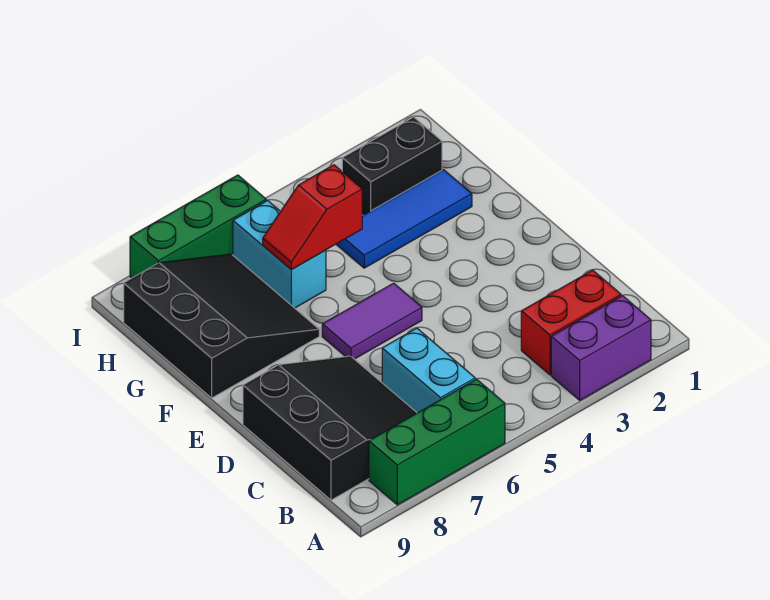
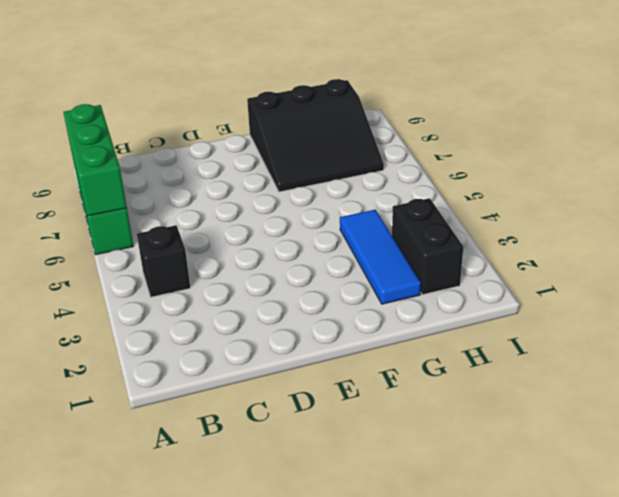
green brick A6:A8 level 2 -> green brick I6:I8 level 1
black brick B4 level 1 -> none
none -> purple brick A2:A3 level 1
none -> red brick B2:B3 level 1
none -> cyan brick B6:C6 level 1

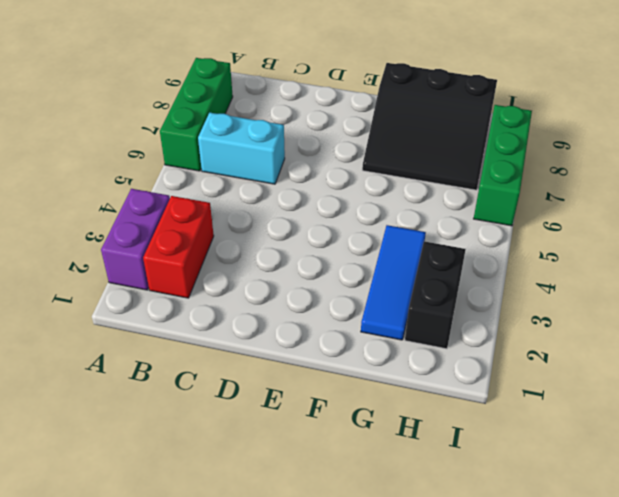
none -> black slope B7:D9 level 1 top 9
none -> purple tile E5:E6 level 1
none -> cyan brick G6:H6 level 1

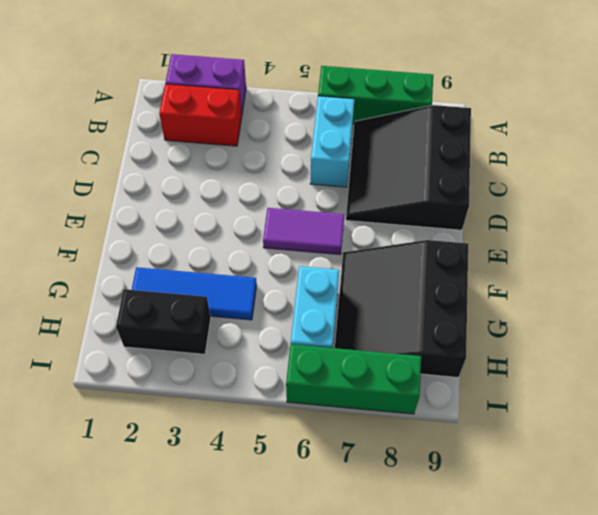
none -> red slope G5:G6 level 2 top 5

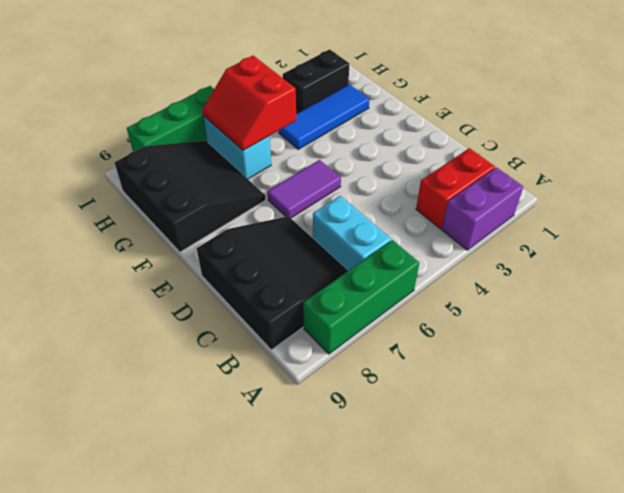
red slope G5:H6 level 2 top 5 -> red slope G5:G6 level 2 top 5

